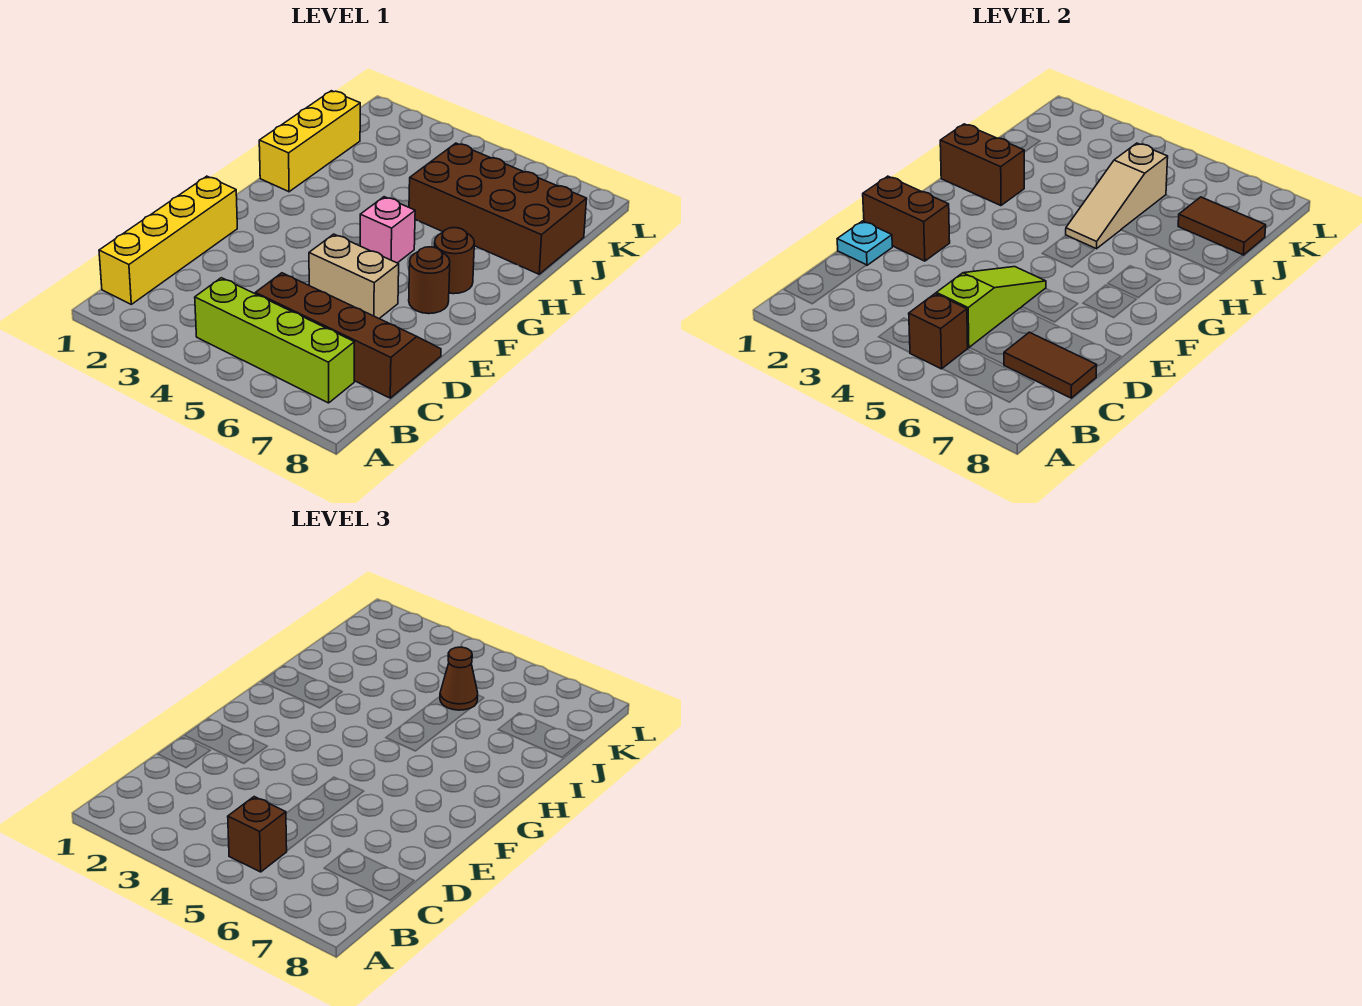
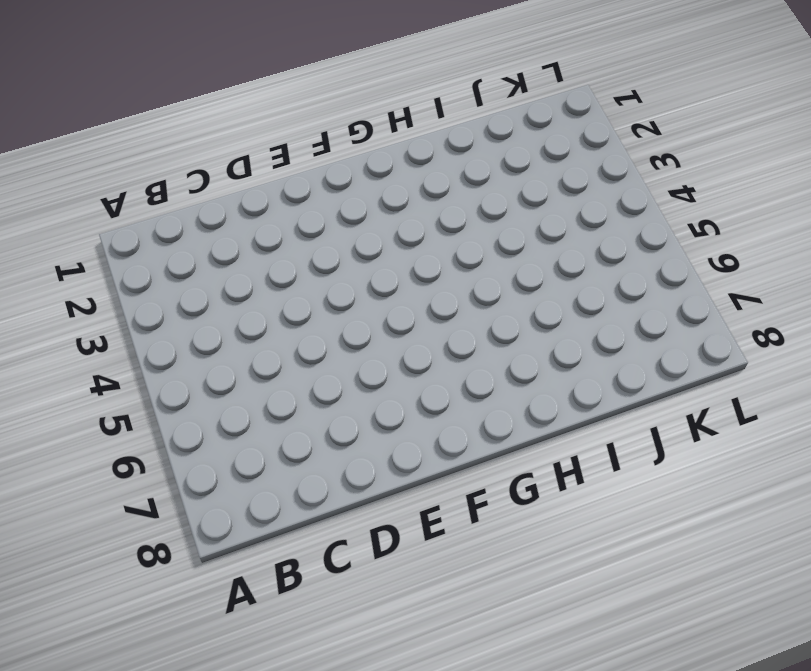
none -> yellow brick B1:E1 level 1
none -> lime brick B4:B7 level 1
none -> brown slope C5:D8 level 1 top C

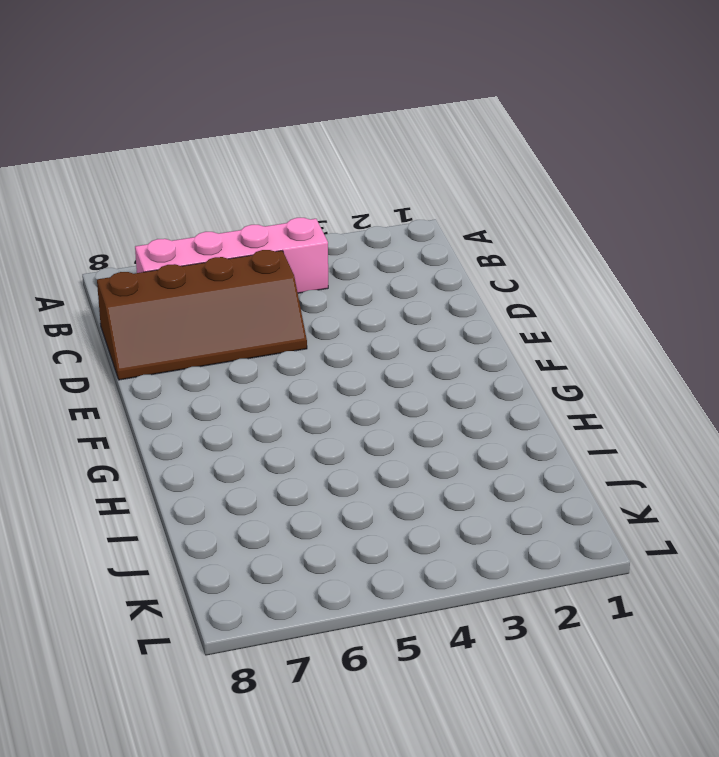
pink brick B4:B7 level 1 -> lime brick B4:B7 level 1
none -> yellow brick B1:E1 level 1
none -> tan brick E5:E6 level 1
none -> brown round brick F7 level 1

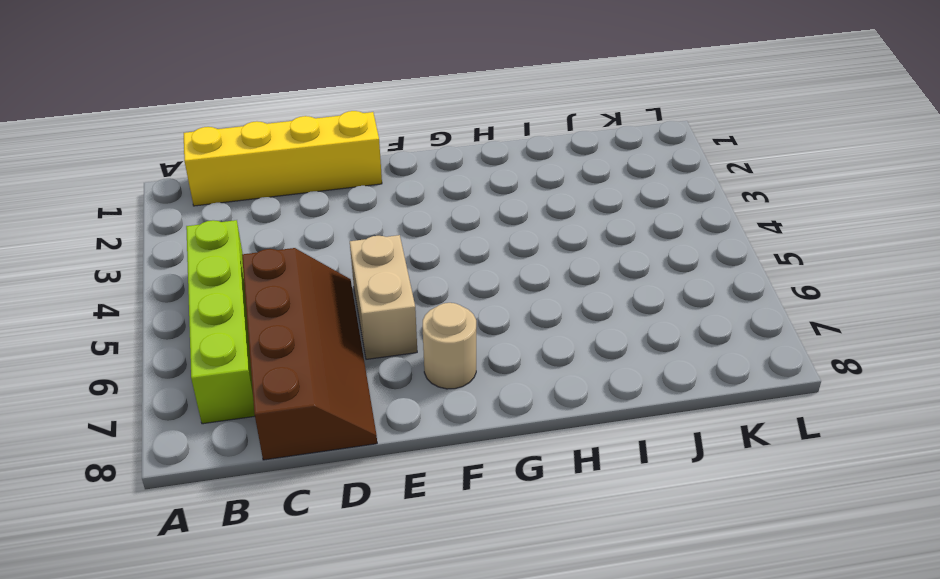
tan round brick F7 level 1 -> brown round brick F7 level 1
none -> pink brick G5 level 1
none -> brown round brick G7 level 1
none -> yellow brick H1:J1 level 1

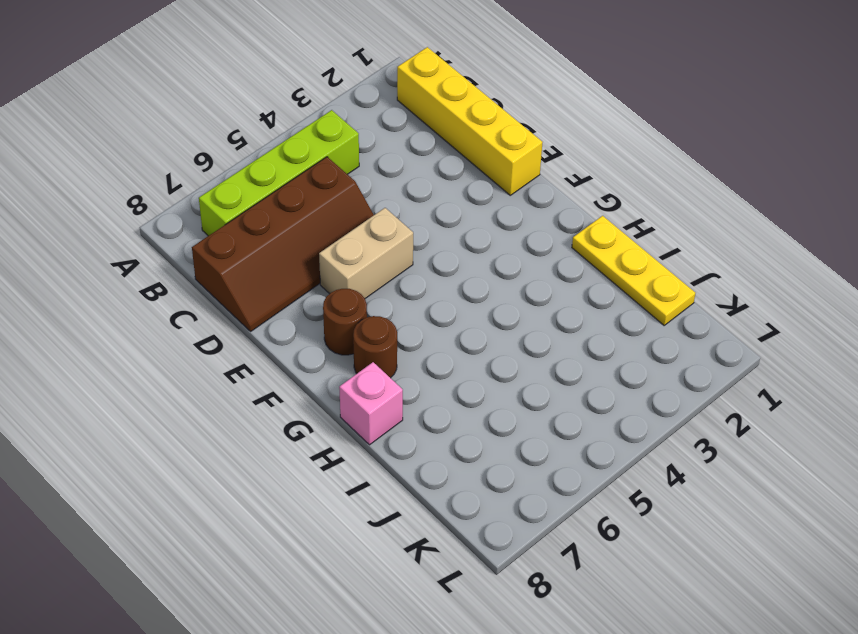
yellow plate H1:J1 level 1 -> yellow brick H1:J1 level 1
pink brick H8 level 1 -> pink brick G5 level 1
none -> brown brick I5:J8 level 1
none -> brown brick B5 level 2
none -> lime slope C5:E5 level 2 top C

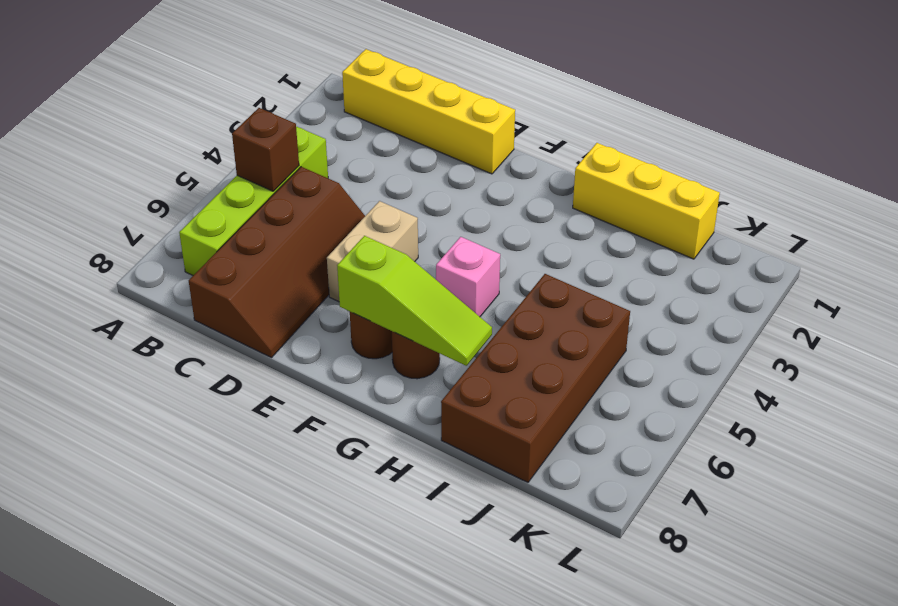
lime slope F7:H7 level 2 top F -> lime slope C5:E5 level 2 top C
none -> brown tile C7:C8 level 2
none -> cyan plate D1 level 2
none -> brown brick E1:E2 level 2

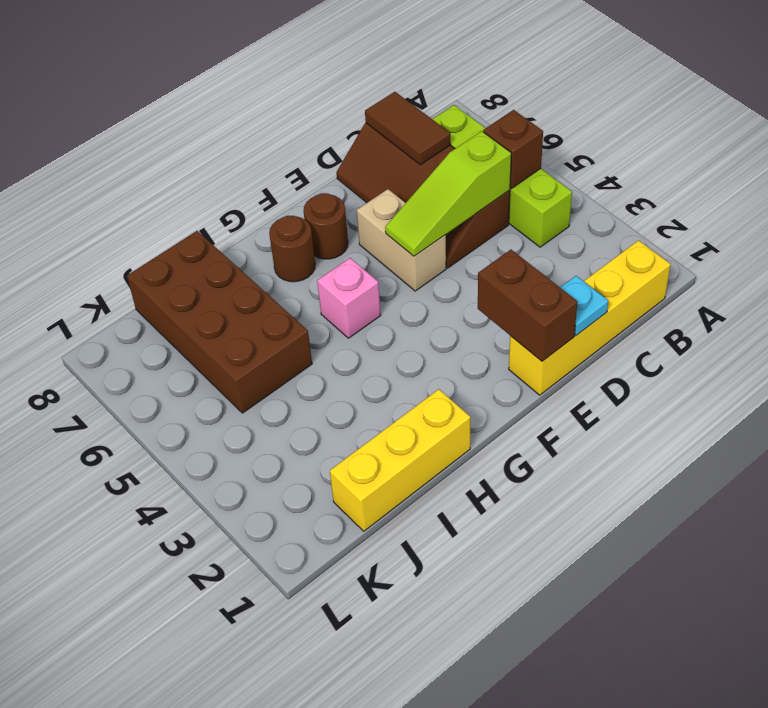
none -> brown brick H1:H2 level 2
none -> tan slope H5:J5 level 2 top J
none -> brown tile J7:J8 level 2

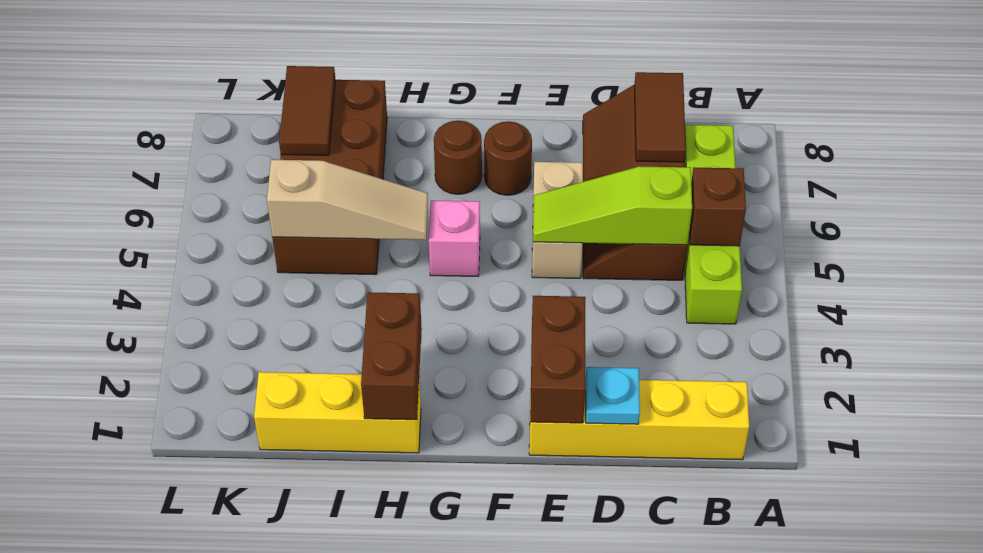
none -> brown brick B5 level 3
none -> brown cone J5 level 3

